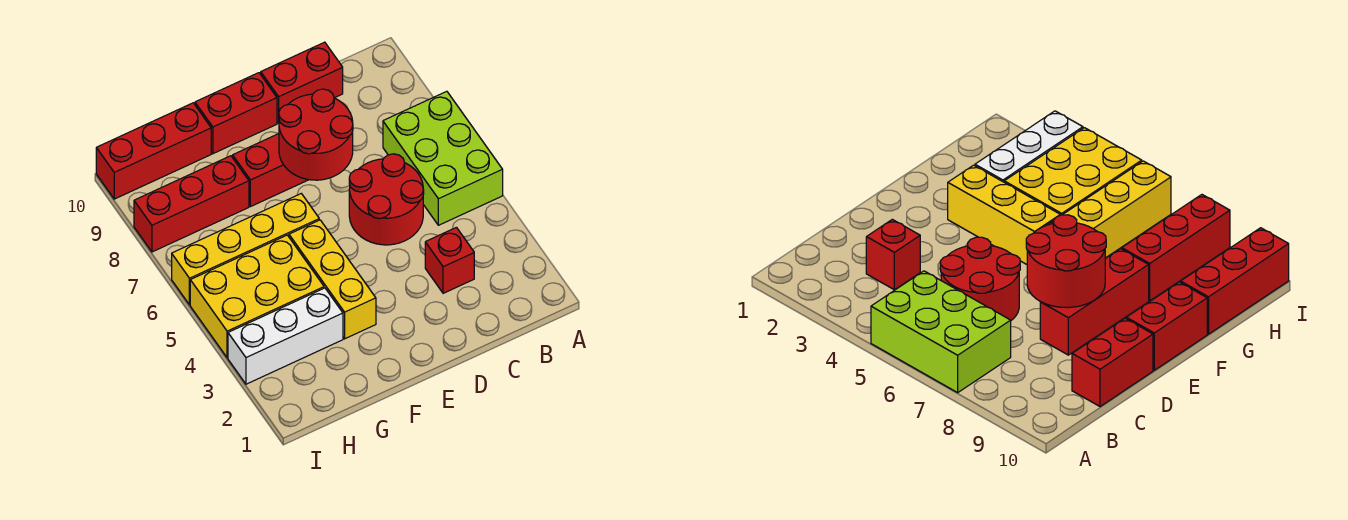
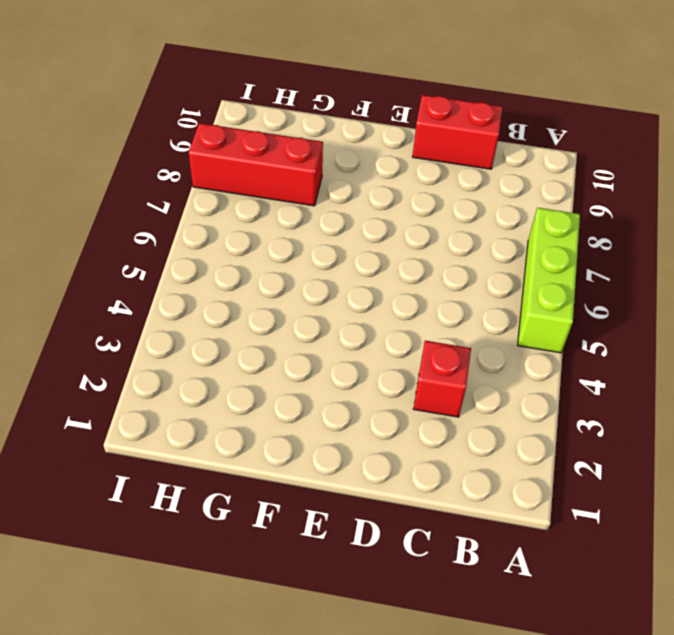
lime brick A5:A7 level 1 -> lime brick A5:B7 level 1
none -> red round brick C5:D6 level 1
none -> red brick D8:F8 level 1
none -> red brick E10:F10 level 1

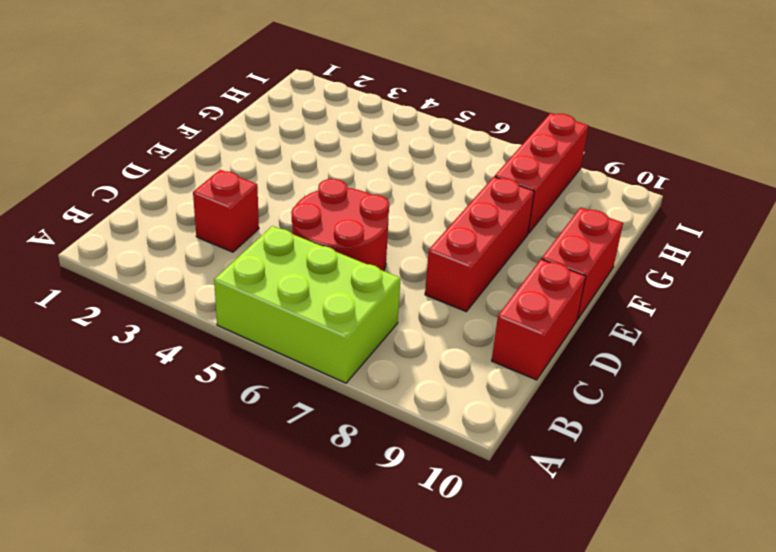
none -> yellow brick F3:F5 level 1
none -> yellow brick F6:I6 level 1
none -> white brick G3:I3 level 1

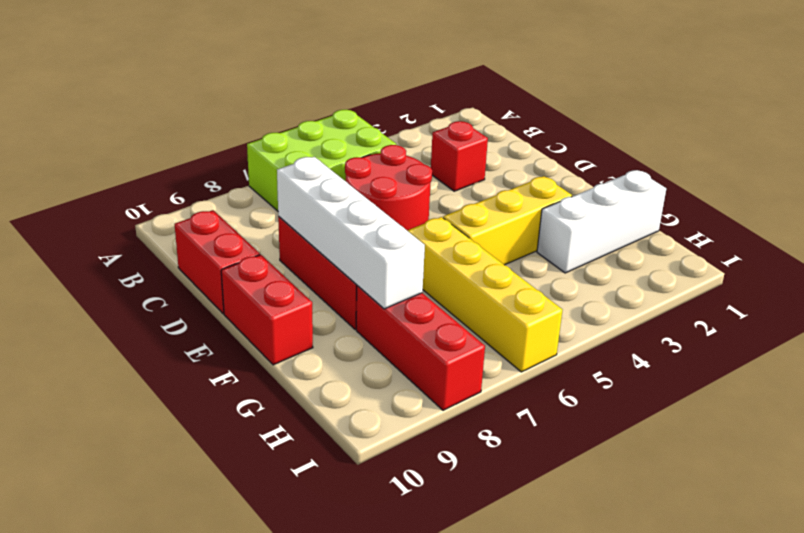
white brick D8:G8 level 2 -> red round brick D7:E8 level 2
white brick G1:G3 level 1 -> white brick G3:I3 level 1
none -> yellow brick G4:I5 level 1
none -> red brick G10:I10 level 1

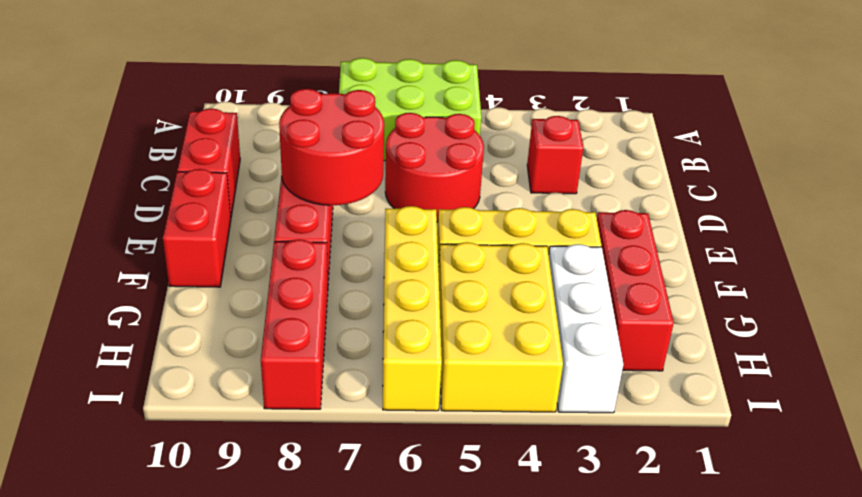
red brick F2:H2 level 1 -> red brick G10:I10 level 1

